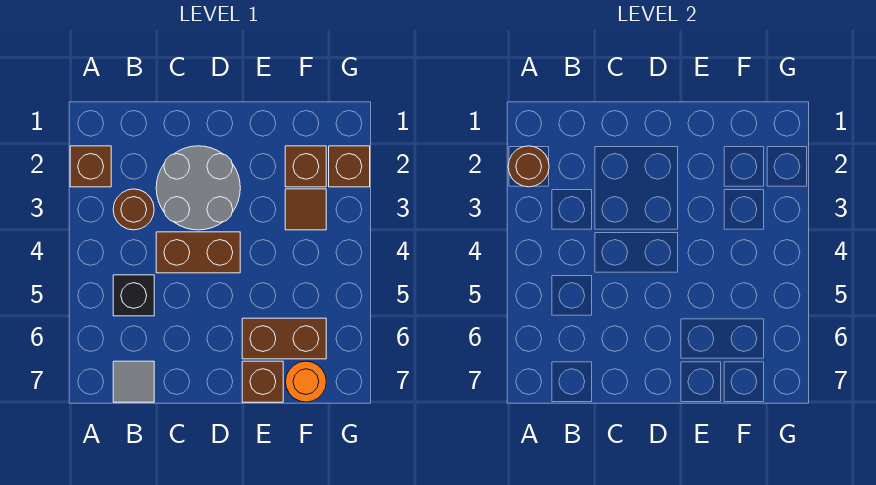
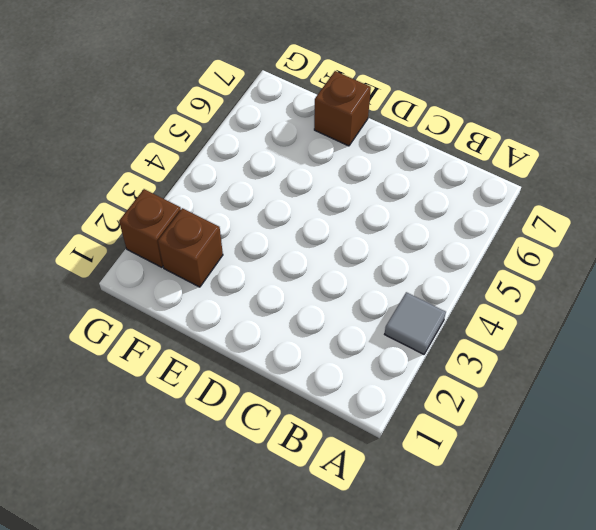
grey tile A3 level 1 -> grey tile B7 level 1
none -> brown brick A2 level 1
none -> brown round brick B3 level 1
none -> black brick B5 level 1

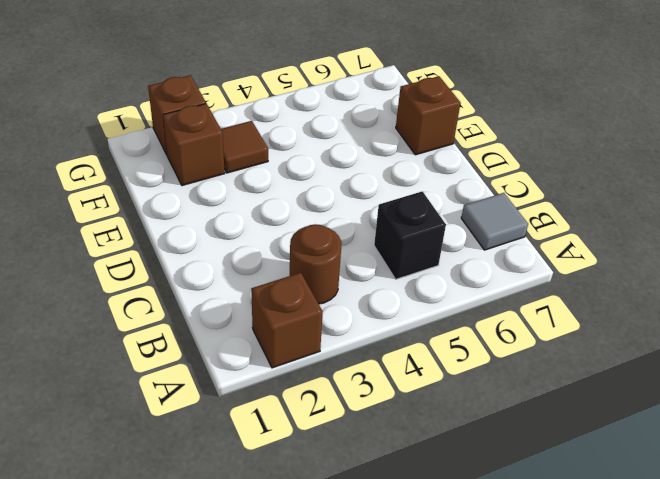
none -> grey round brick C2:D3 level 1
none -> brown brick C4:D4 level 1
none -> brown brick E6:F6 level 1

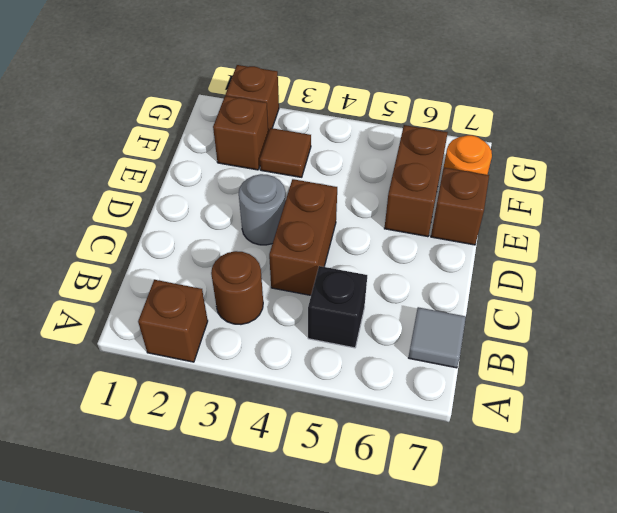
grey round brick D3 level 1 -> grey round brick C2:D3 level 1
none -> brown round brick A2 level 2

